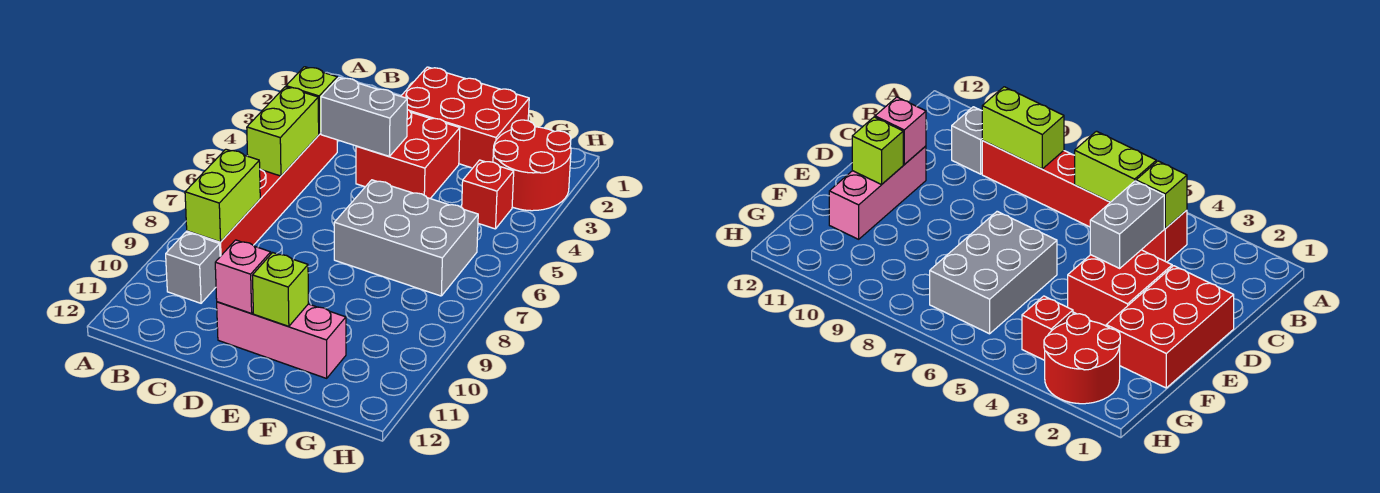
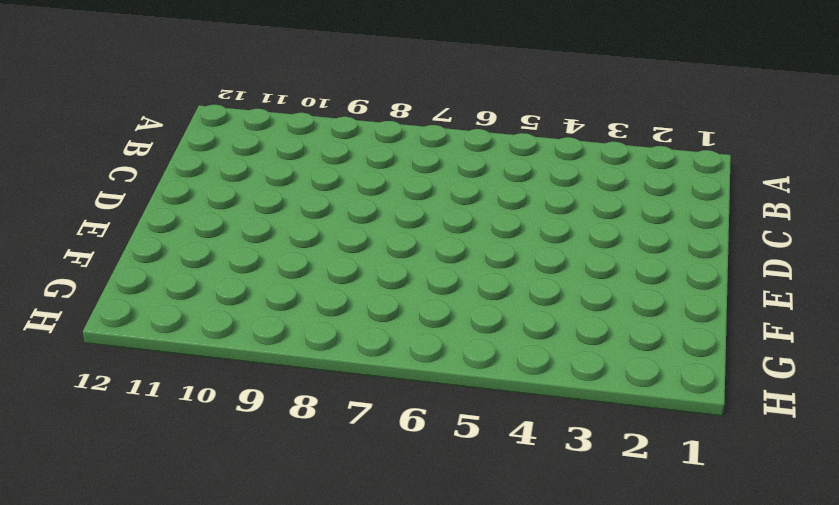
none -> red brick B4:B9 level 1
none -> grey brick B10 level 1
none -> red brick D1:F2 level 1

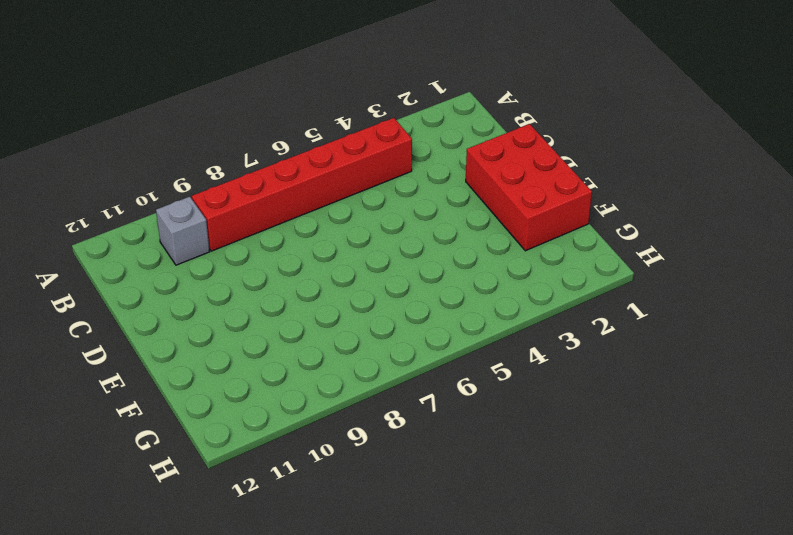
none -> red brick D3:E4 level 1
none -> pink brick D11:F11 level 1
none -> grey brick E6:G7 level 1

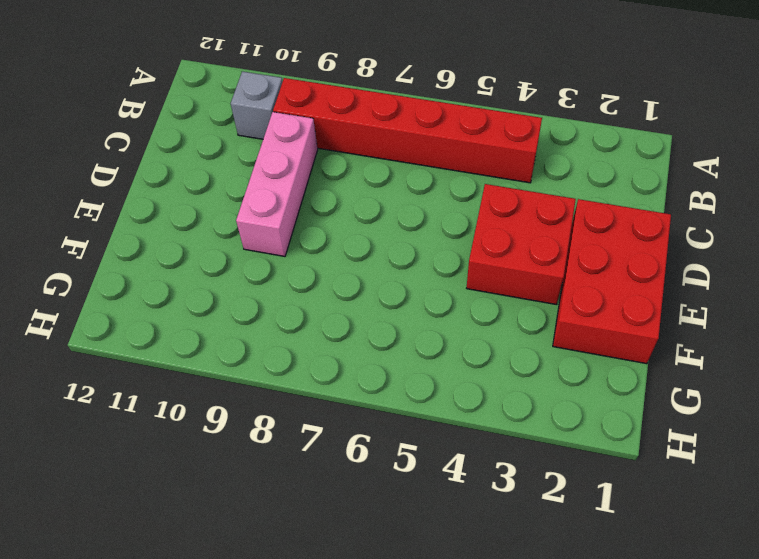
pink brick C9:E9 level 1 -> pink brick D11:F11 level 1
none -> grey brick E6:G7 level 1
none -> red round brick G2:H3 level 1
none -> red brick G4 level 1

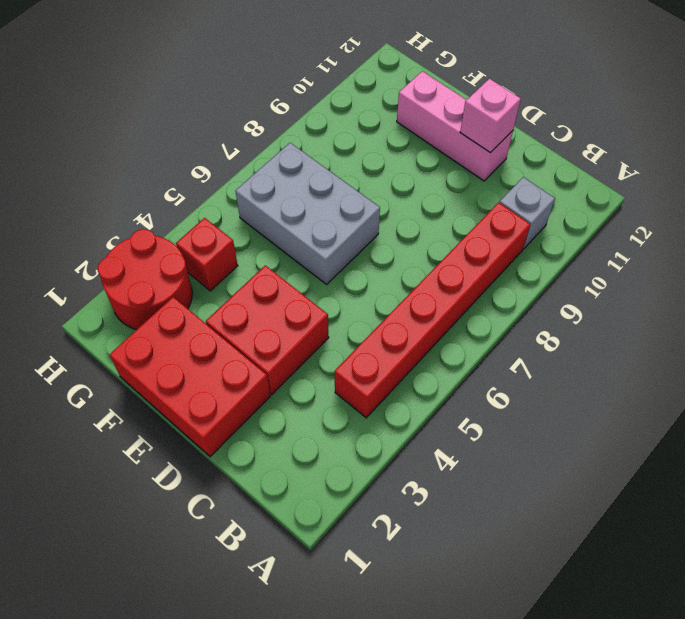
none -> lime brick B4 level 2
none -> lime brick B5:B6 level 2
none -> lime brick B8:B9 level 2

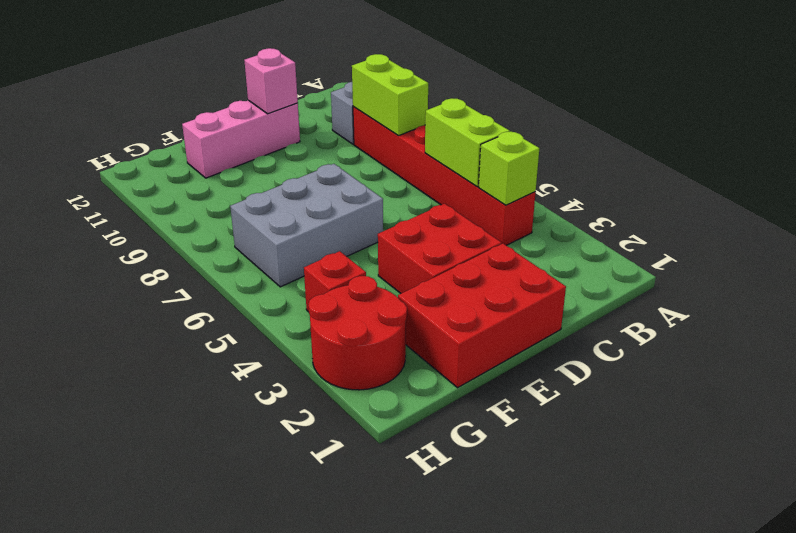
none -> grey brick C4:D4 level 2
none -> lime brick E11 level 2

